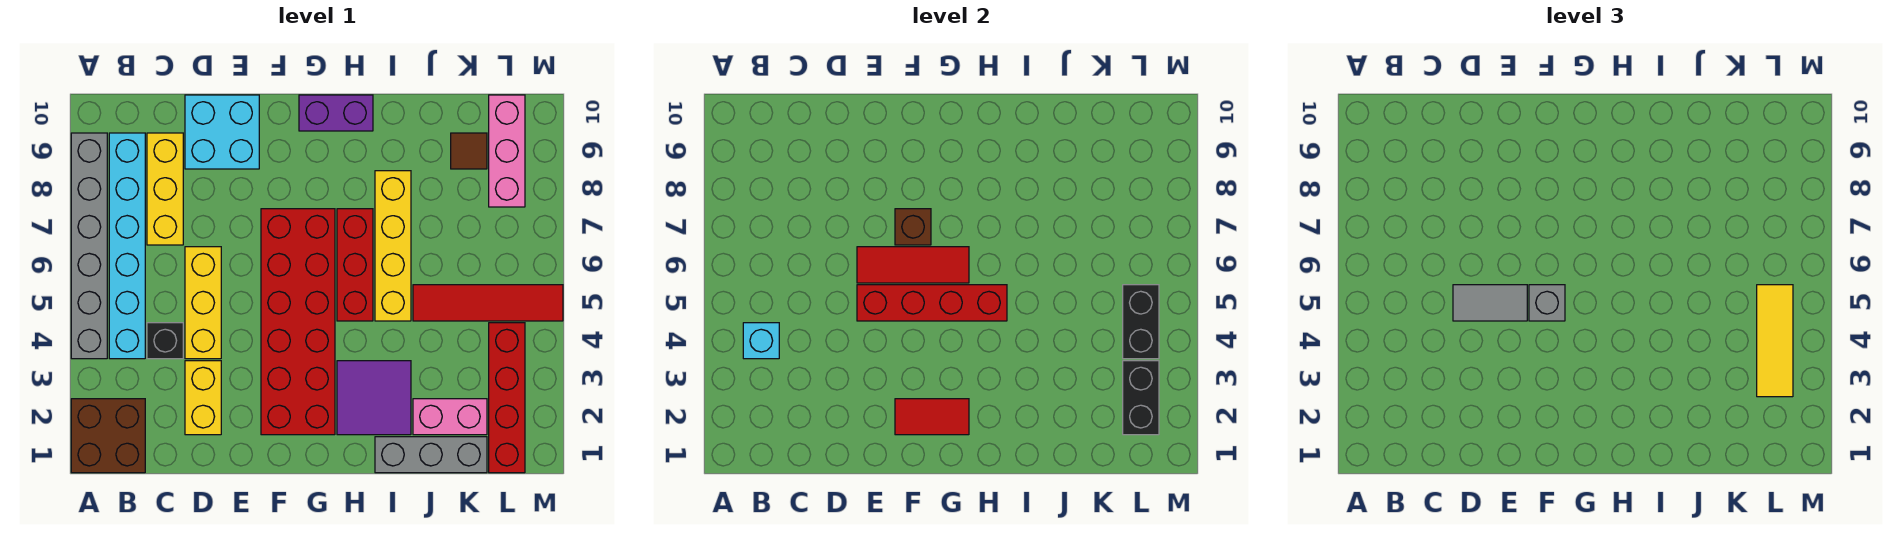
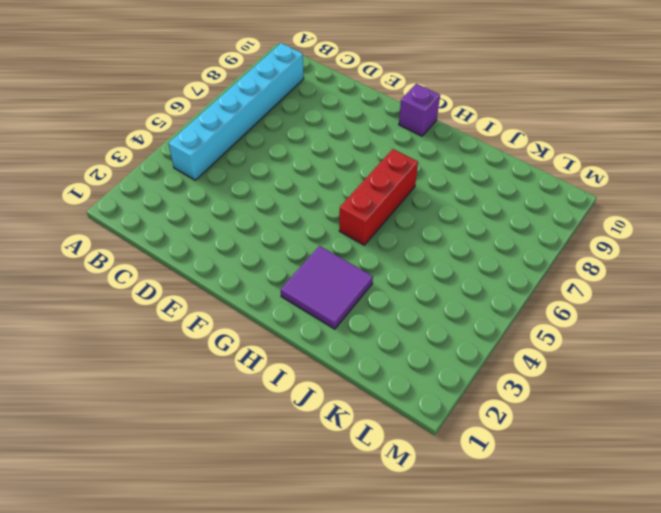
purple brick G10 level 1 -> purple brick G10:H10 level 1
none -> brown brick A1:B2 level 1
none -> grey brick A4:A9 level 1
none -> black brick C4 level 1

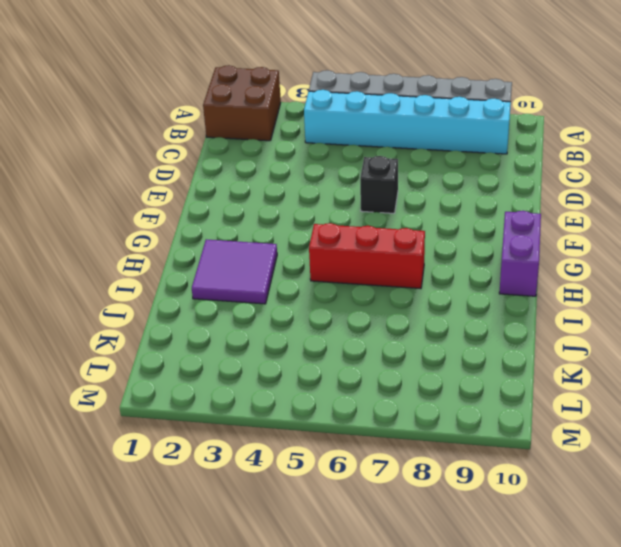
black brick E6 level 1 -> black brick C4 level 1
none -> yellow brick C7:C9 level 1
none -> yellow brick D2:D3 level 1
none -> yellow brick D4:D6 level 1

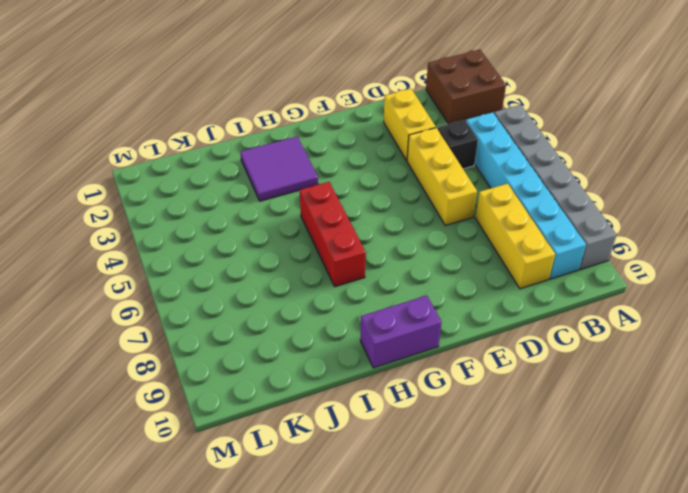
none -> cyan brick D9:E10 level 1
none -> red brick F2:G7 level 1
none -> grey brick I1:K1 level 1

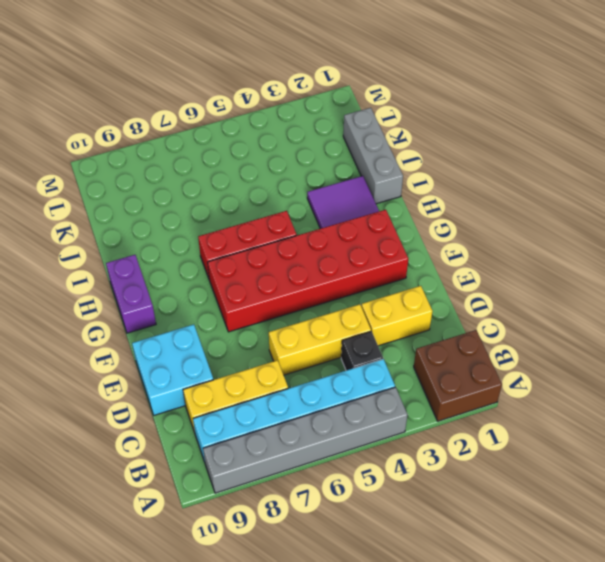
none -> yellow brick I5:I8 level 1
none -> pink brick J2:K2 level 1
none -> red tile J5:M5 level 1

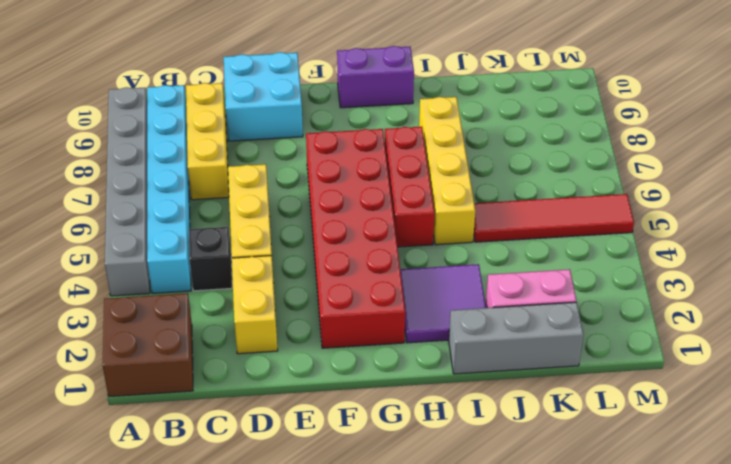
none -> brown tile K9 level 1
none -> red brick L1:L4 level 1
none -> pink brick L8:L10 level 1

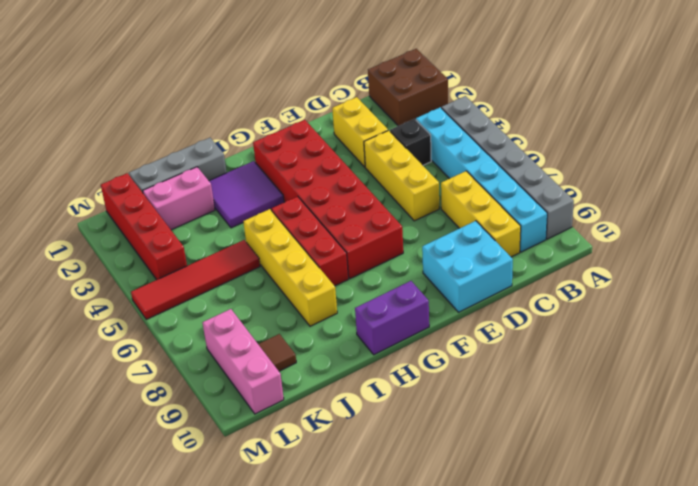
none -> cyan brick B4 level 2
none -> red brick E5:H5 level 2
none -> red tile E6:G6 level 2

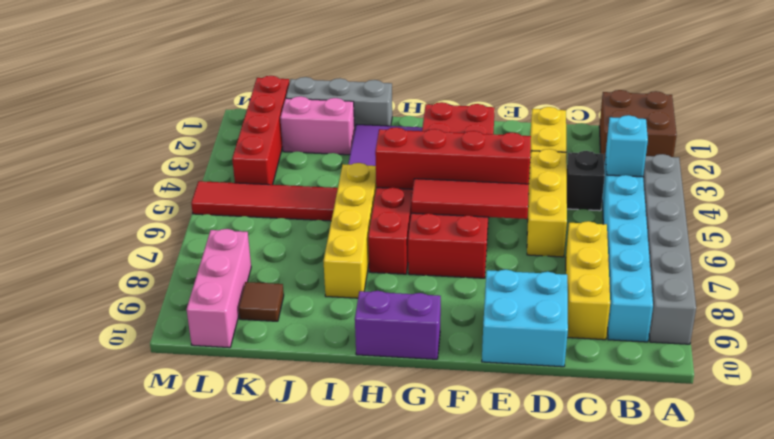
none -> red tile F2:G2 level 2
none -> brown brick F7 level 2
none -> black brick L2:L3 level 2

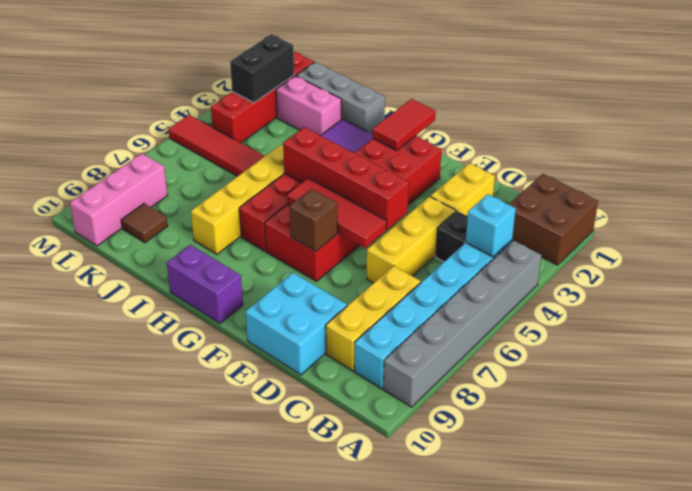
red tile G1:G2 level 2 -> red tile F2:G2 level 2
none -> black brick L4:L5 level 2
none -> grey tile D5:E5 level 3
none -> grey brick F5 level 3

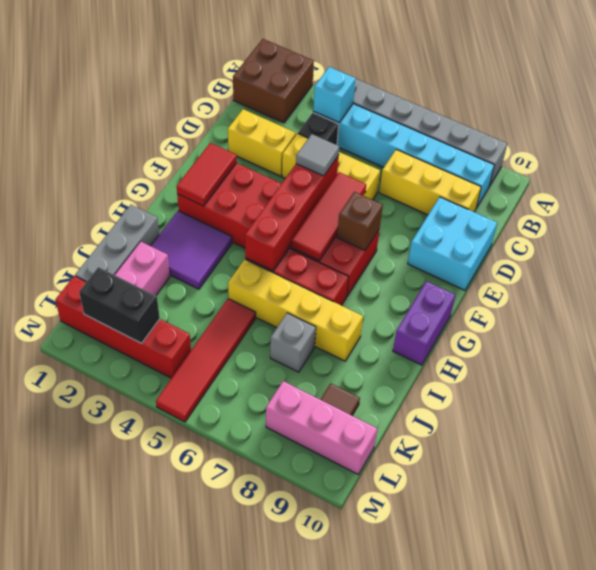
grey tile E5 level 3 -> grey tile D5:E5 level 3
grey brick J7 level 1 -> grey brick F5 level 3
none -> black brick L4:L5 level 2
none -> yellow tile L3:L5 level 3

